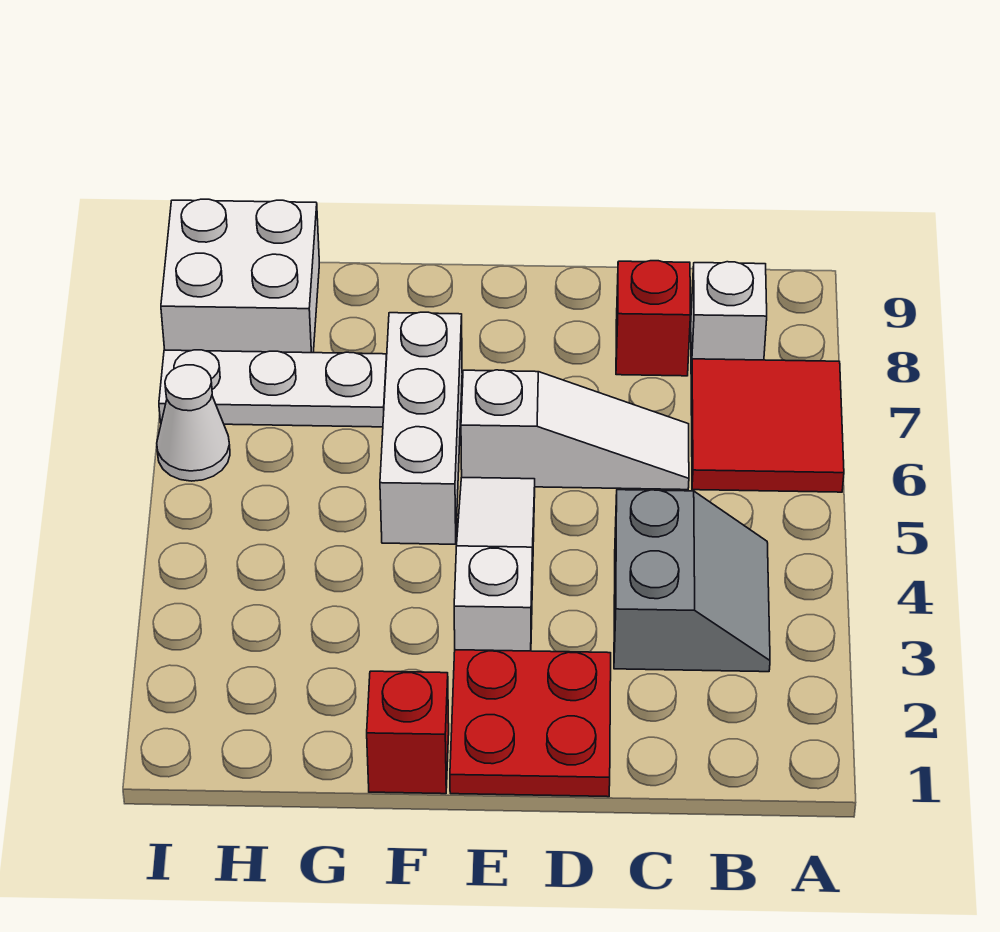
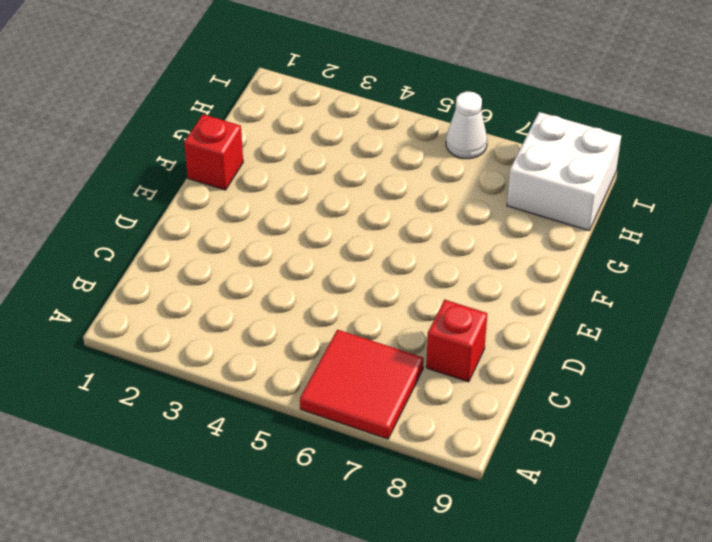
none -> grey slope B3:C4 level 1 top C
none -> white brick B8 level 1
none -> white slope C6:E6 level 1 top E

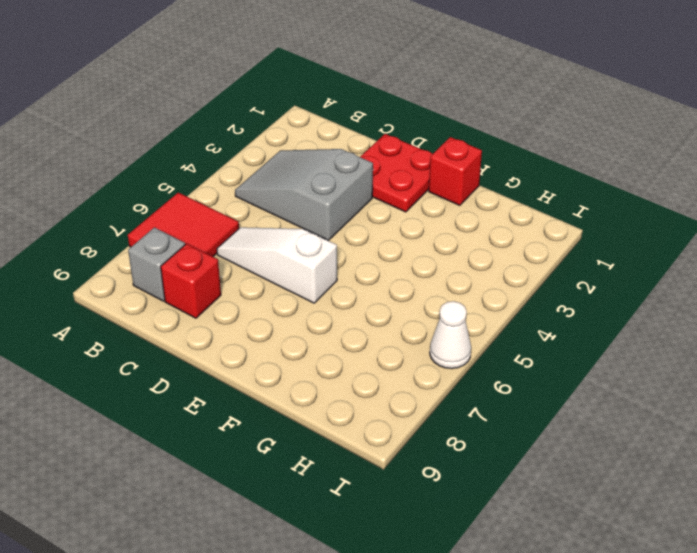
grey slope B3:D4 level 1 top D -> grey slope B3:C4 level 1 top C
grey brick B8 level 1 -> white brick B8 level 1
none -> white slope E3:E5 level 1 top 3
none -> white brick F5:F7 level 1
none -> white plate G7:I7 level 1

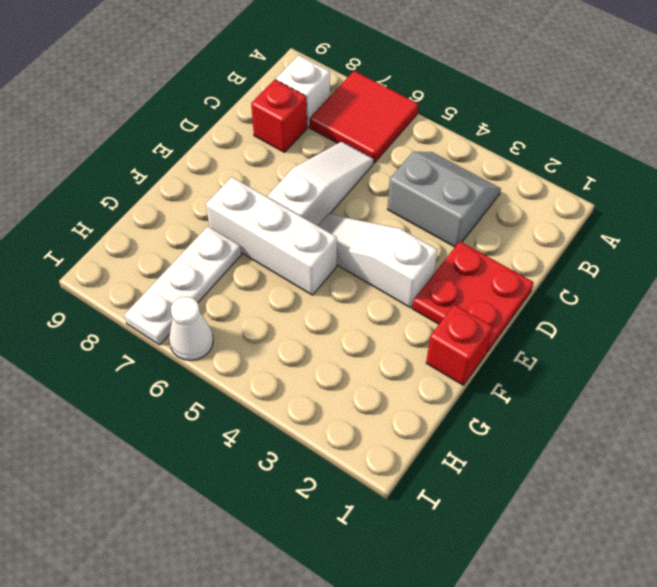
none -> white brick H8:I9 level 1

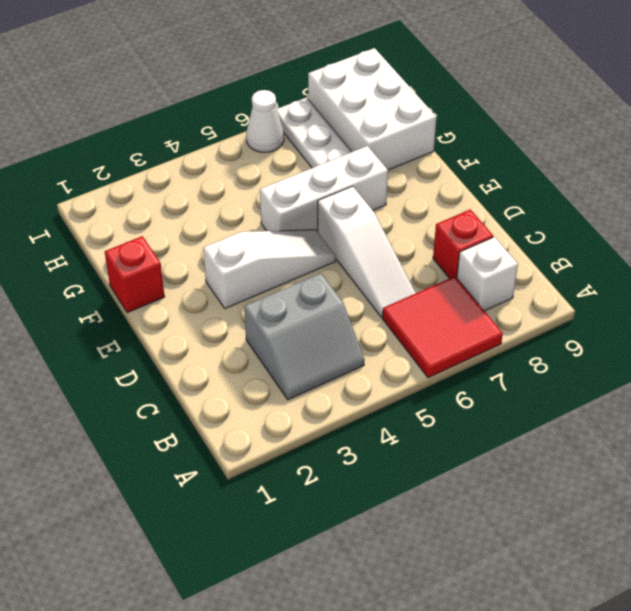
white brick G8:I9 level 1 -> white brick H8:I9 level 1
none -> red plate D1:E2 level 1

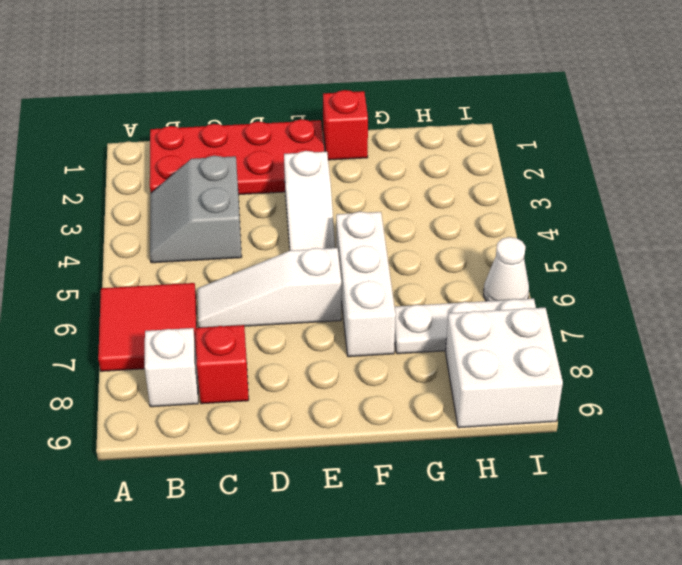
red plate B1:E2 level 1 -> red plate D1:E2 level 1

